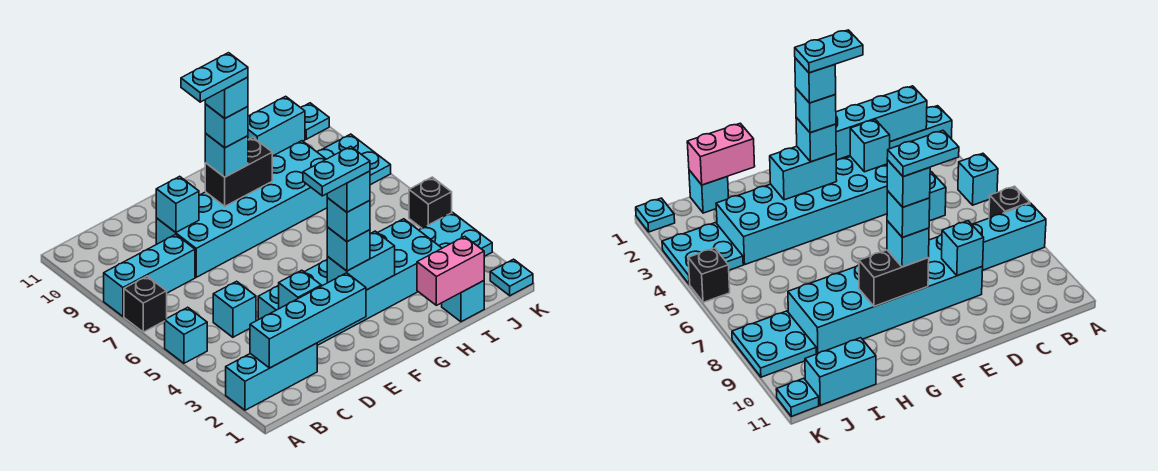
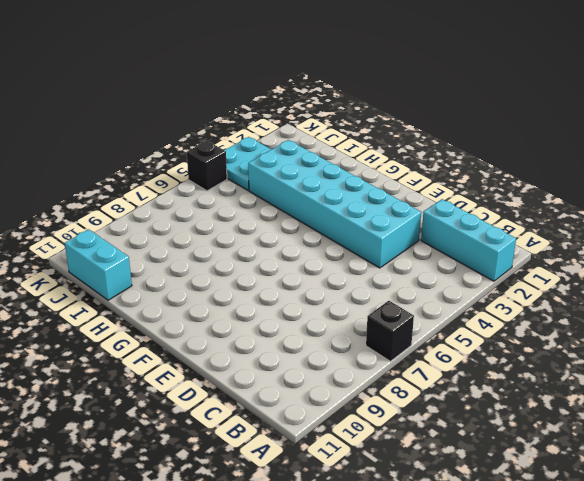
none -> cyan brick A5 level 1
none -> cyan brick A8:C8 level 1
none -> cyan brick C5 level 1

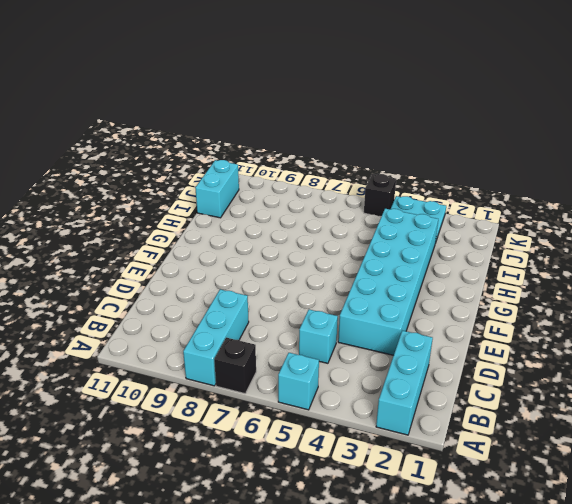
none -> cyan brick D8:I9 level 1
none -> cyan brick I1 level 1
none -> cyan plate J8:K9 level 1

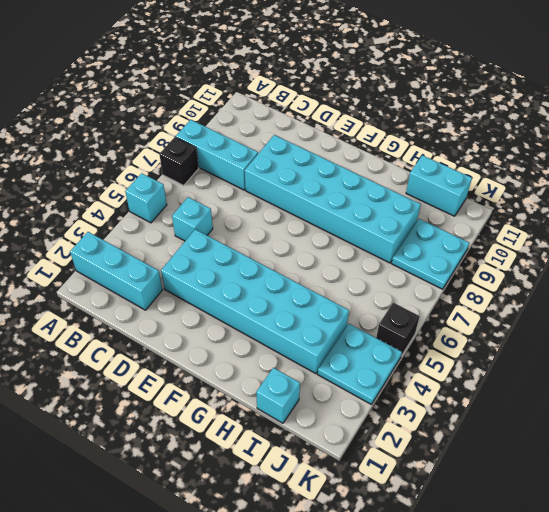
none -> cyan plate K1 level 1
none -> cyan plate K11 level 1
none -> cyan brick B2:E2 level 2

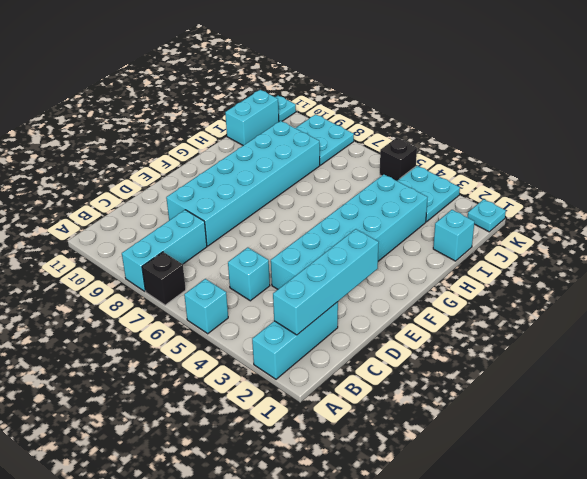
none -> cyan brick D3 level 2
none -> cyan brick D9 level 2
none -> cyan brick F3:G3 level 2

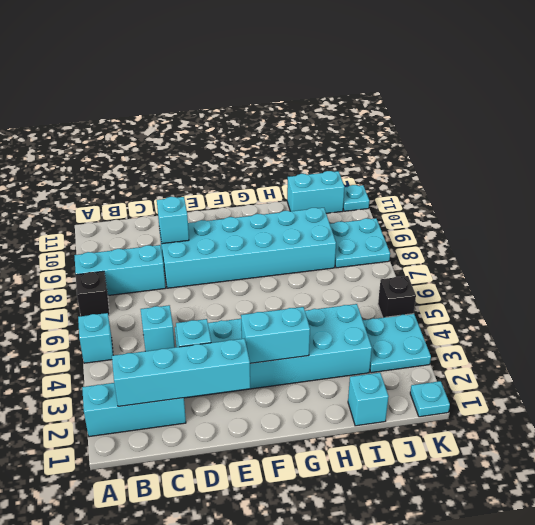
none -> black brick F9:G9 level 2
none -> pink brick H1:I1 level 2
none -> cyan brick F3 level 3

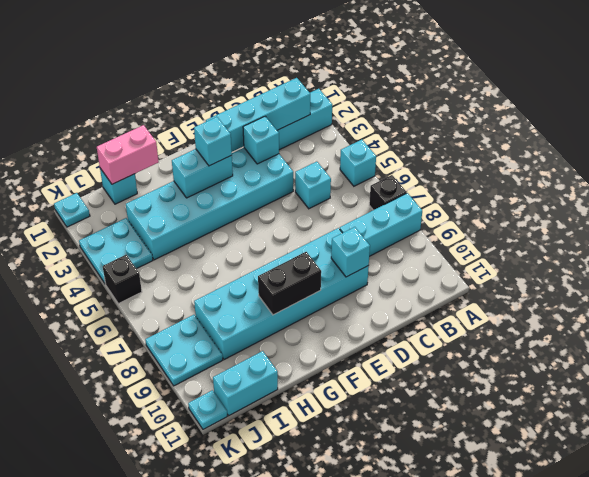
none -> cyan brick F9 level 3
none -> cyan brick F3 level 4
none -> cyan brick F9 level 4

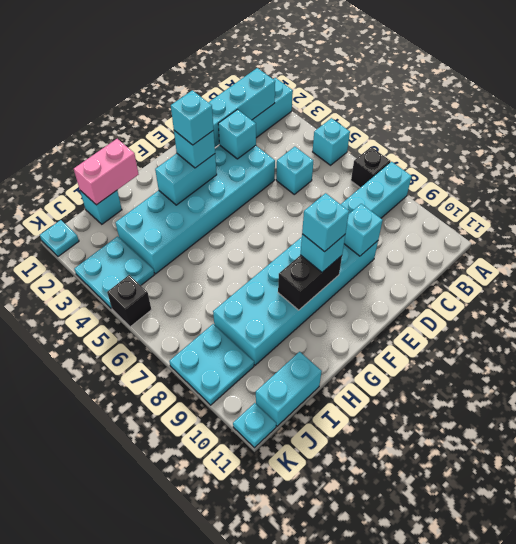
none -> cyan brick F3 level 5
none -> cyan brick F9 level 5
none -> cyan plate E3:F3 level 6

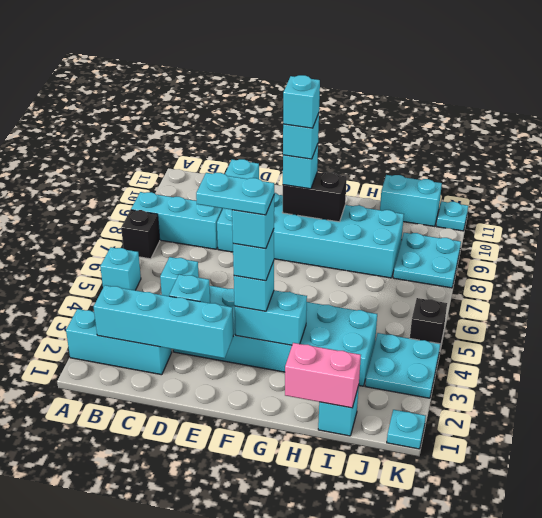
none -> cyan plate E9:F9 level 6

